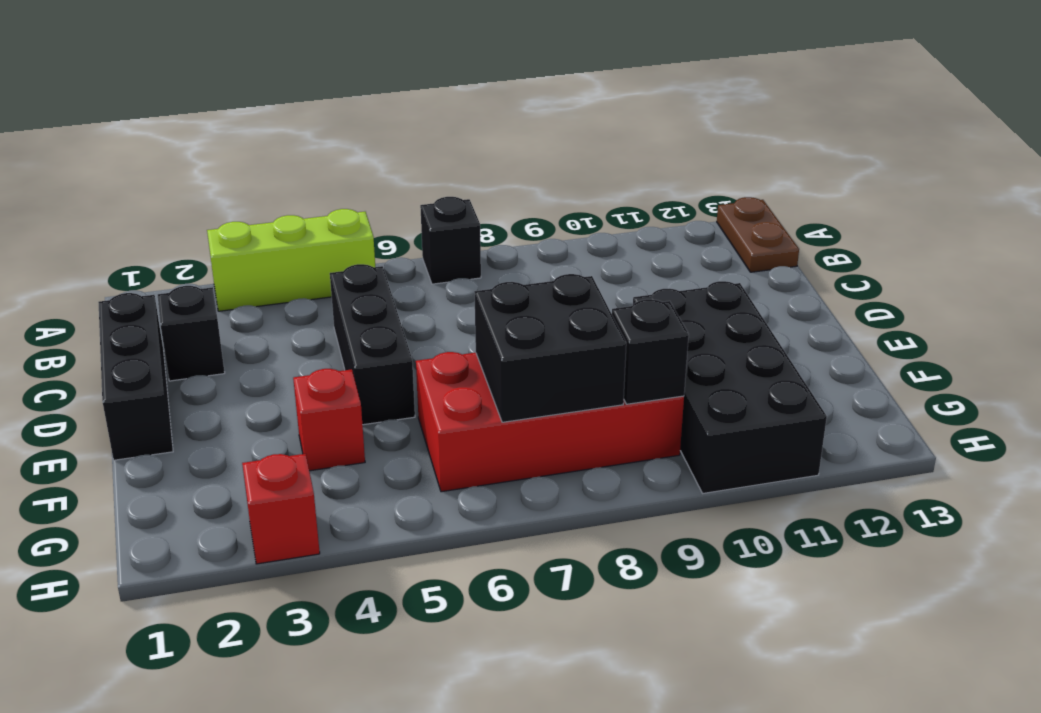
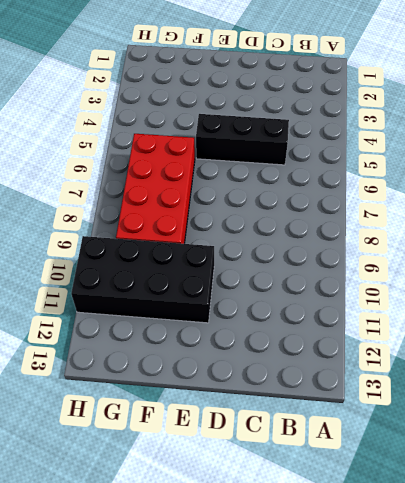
none -> lime brick A3:A5 level 1
none -> black brick A7 level 1
none -> brown plate A13:B13 level 1

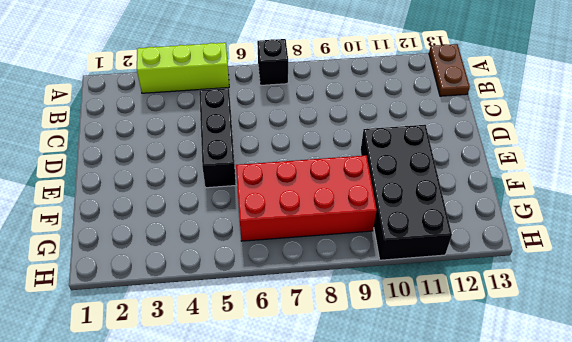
none -> black brick C1:E1 level 1
none -> black brick C2 level 1
none -> red brick F4 level 1

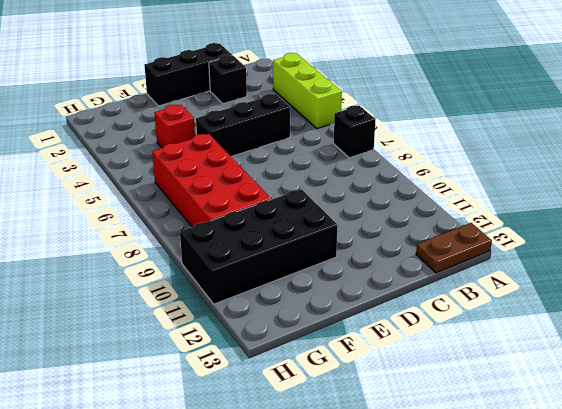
none -> red brick H3 level 1
none -> black brick F7:G8 level 2
none -> black brick G9 level 2

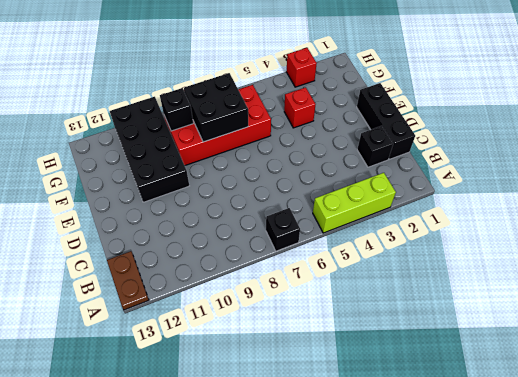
none -> black brick C5:E5 level 1

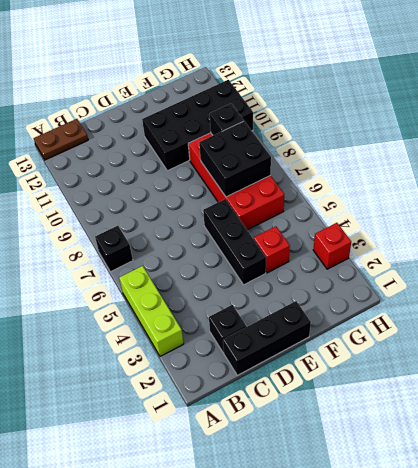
black brick E4:E6 level 1 -> black brick C5:E5 level 1

